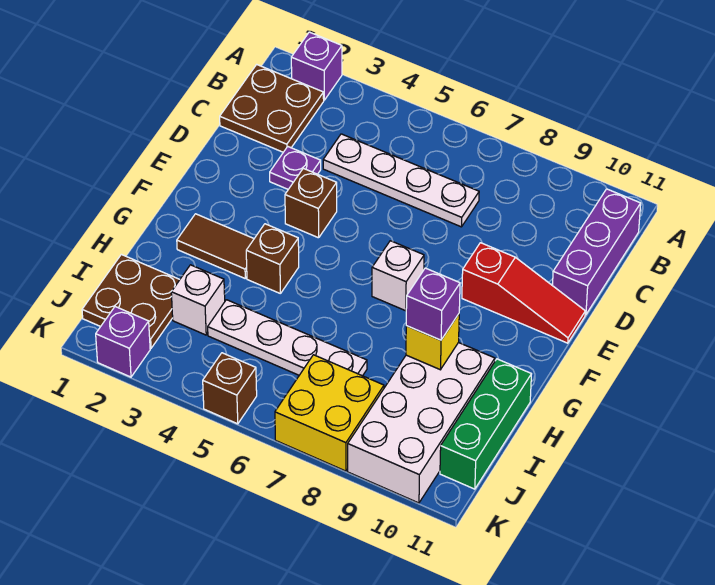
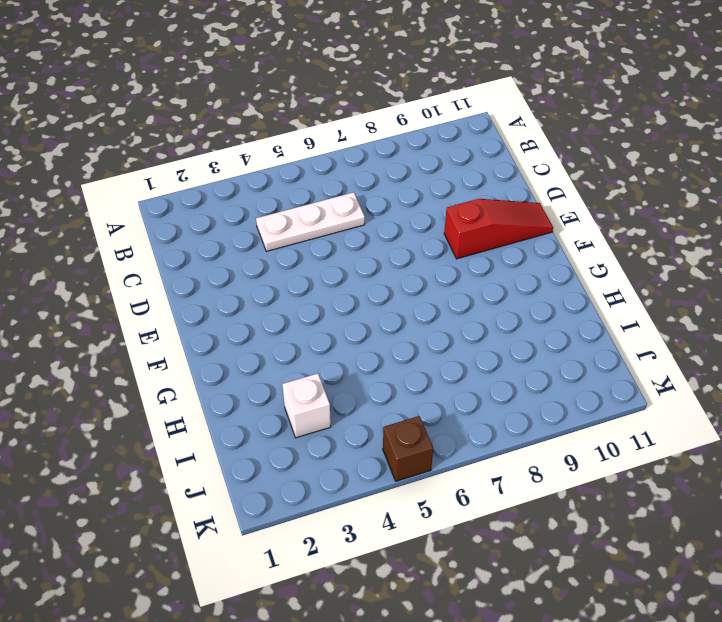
white plate C4:C6 level 1 -> white plate C4:C7 level 1
none -> purple brick A2 level 1
none -> brown plate B1:C2 level 1
none -> purple brick B11:D11 level 1

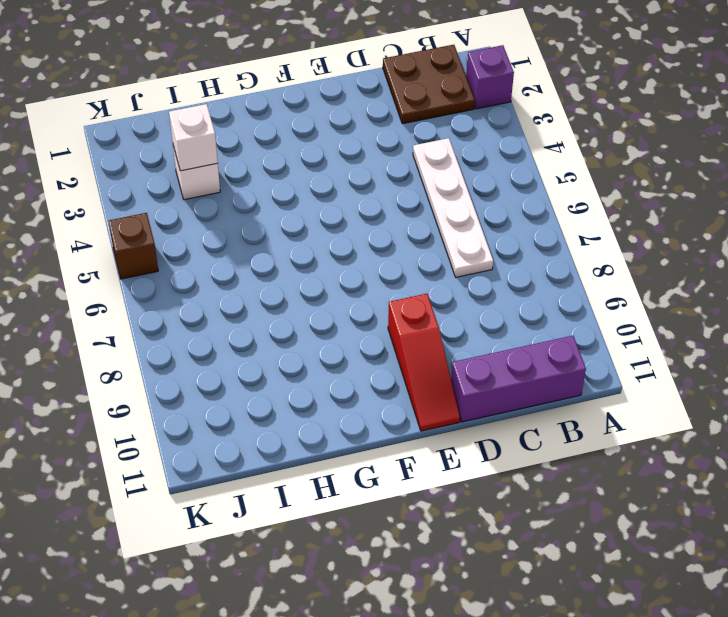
white brick I3 level 2 -> white brick F7 level 1
none -> purple plate D3 level 1
none -> brown brick E4 level 1
none -> brown tile G2:G3 level 1

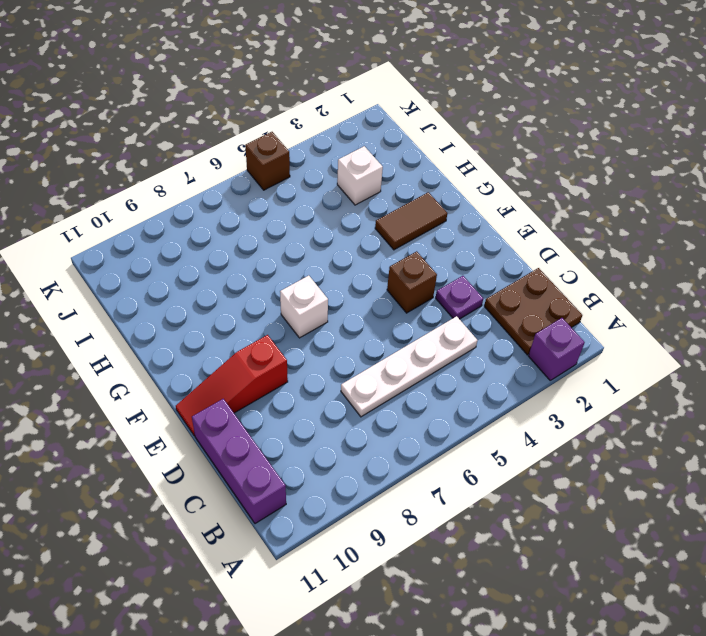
none -> brown brick G4 level 1
none -> white brick H9:K10 level 1
none -> green brick H11:J11 level 1

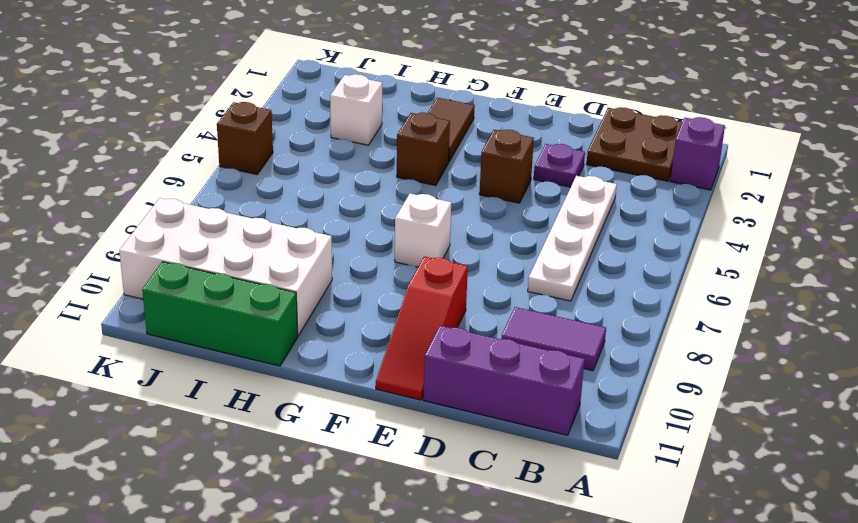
purple tile B9:C9 level 1 -> none
none -> brown plate I1:J2 level 1
none -> white plate I4:I7 level 1
none -> yellow brick J7:K8 level 1

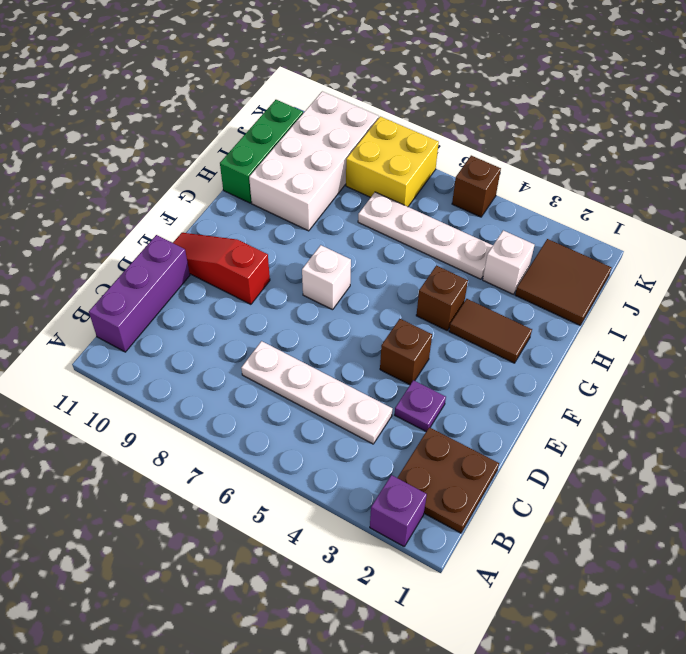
brown tile I1:J2 level 1 -> brown plate I1:J2 level 1
none -> purple brick K2 level 1
none -> yellow brick H9 level 2
none -> purple brick H9 level 3

